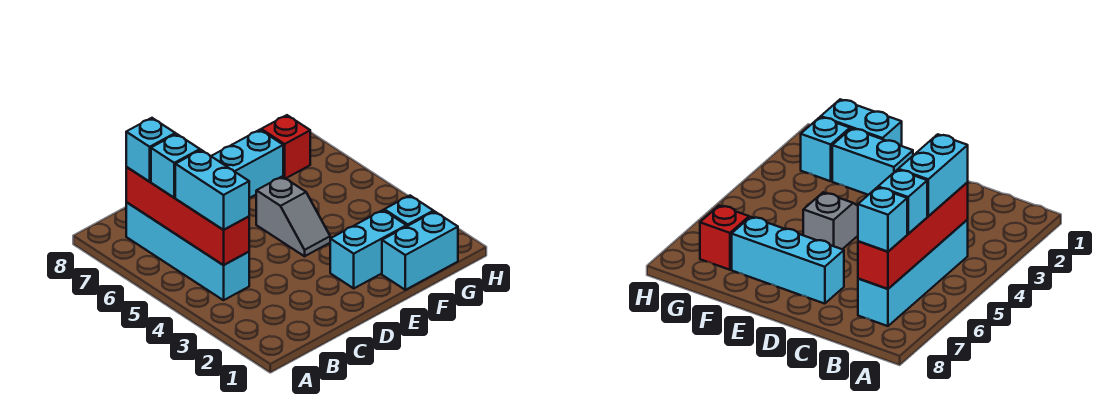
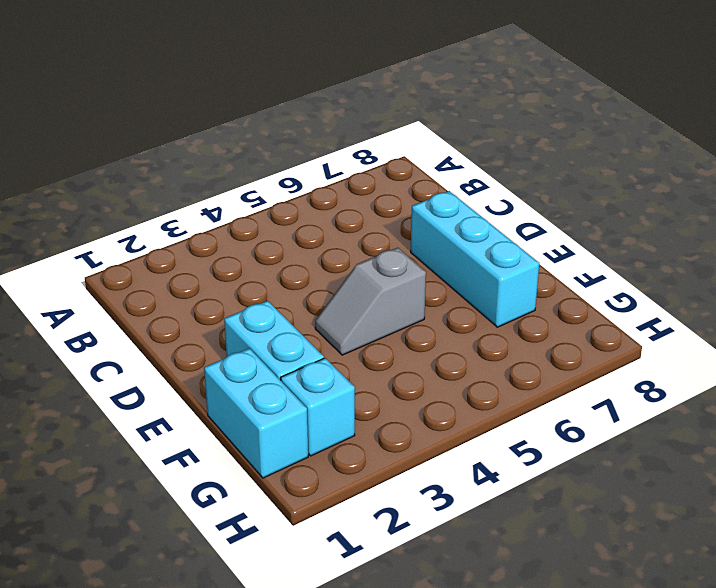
none -> cyan brick B4:B7 level 1
none -> red brick G7 level 1

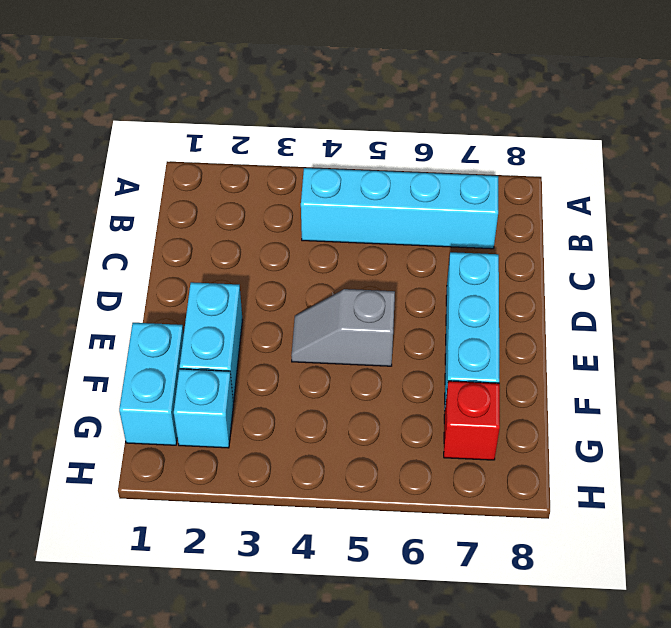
none -> red brick B4:B7 level 2
none -> cyan brick B4:B5 level 3

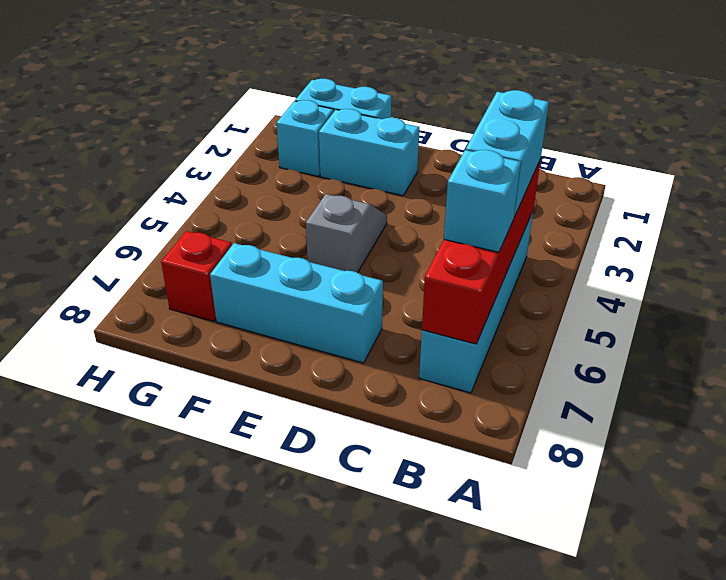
none -> cyan brick B7 level 3

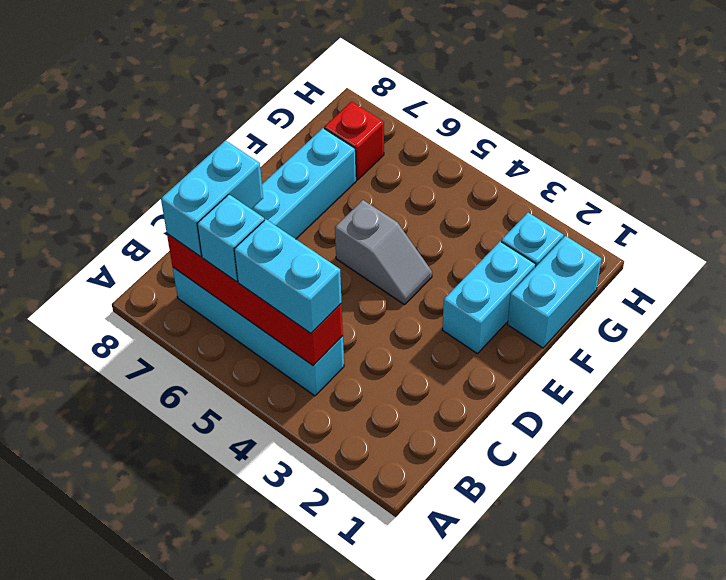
cyan brick B7:C7 level 3 -> cyan brick B7 level 3

